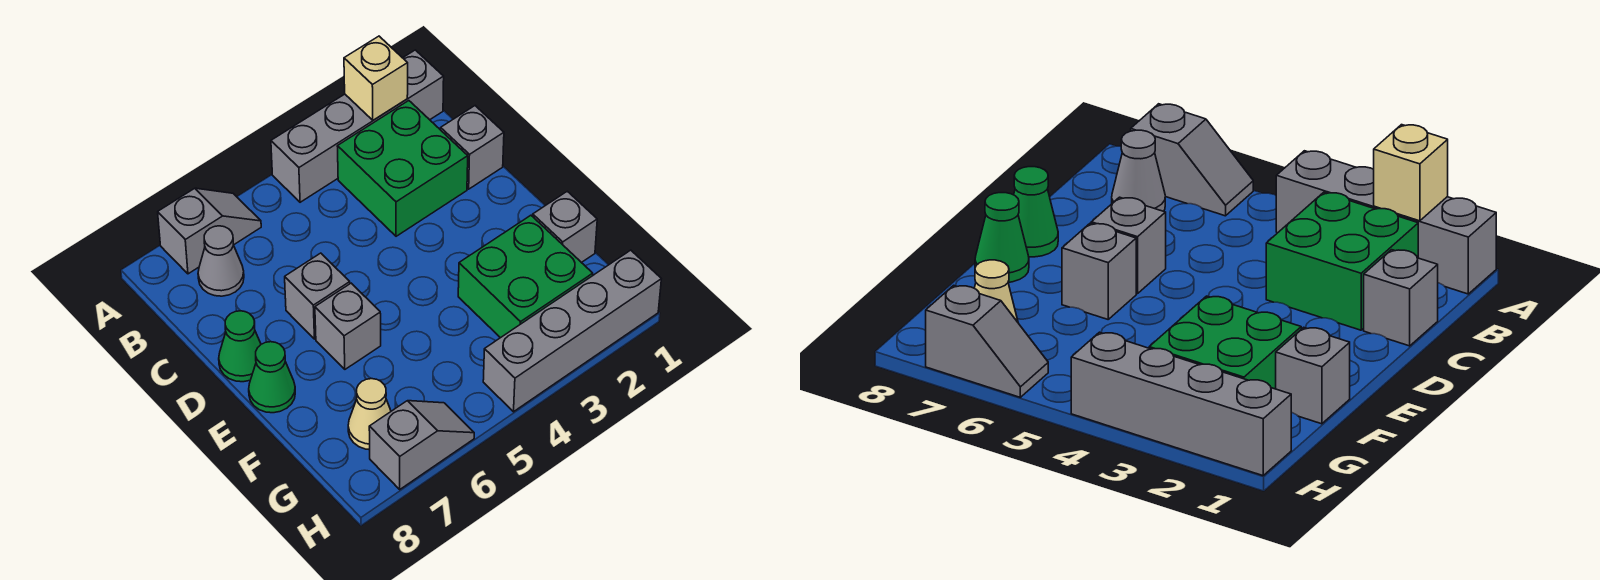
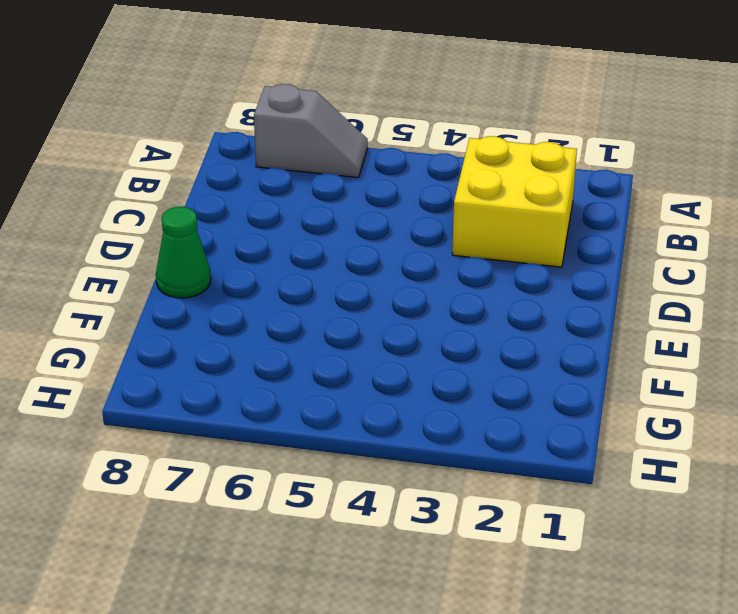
yellow brick B2:C3 level 1 -> green brick B2:C3 level 1
none -> grey brick A1:A4 level 1
none -> grey cone B7 level 1
none -> grey brick C1 level 1

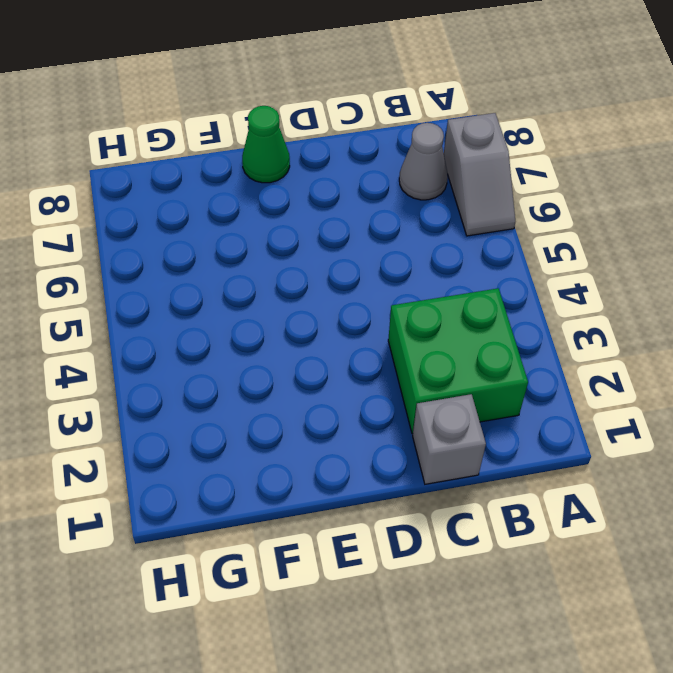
none -> grey brick A1:A4 level 1
none -> grey brick D6 level 1
none -> green cone D8 level 1

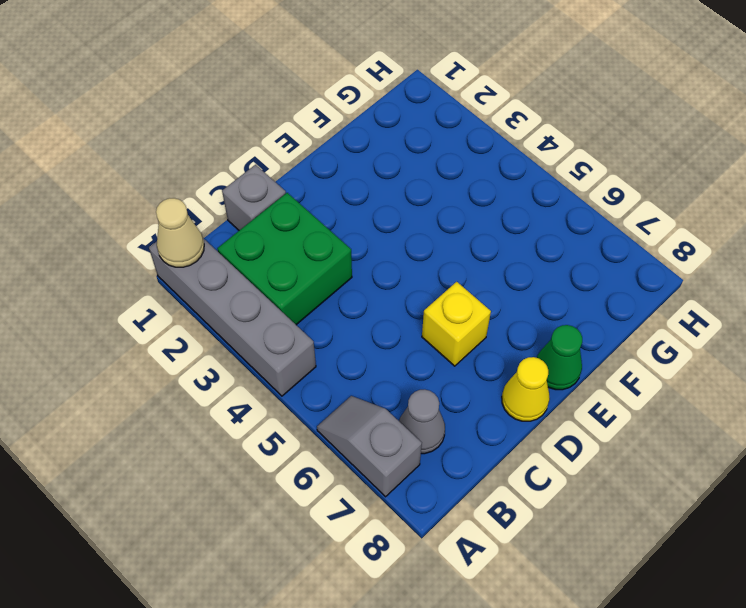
tan cone A1 level 2 -> tan cone G7 level 1
yellow brick D6 level 1 -> grey brick D6 level 1
yellow cone D8 level 1 -> green cone D8 level 1
none -> grey brick E6 level 1
none -> grey brick F1 level 1
none -> green brick F2:G3 level 1

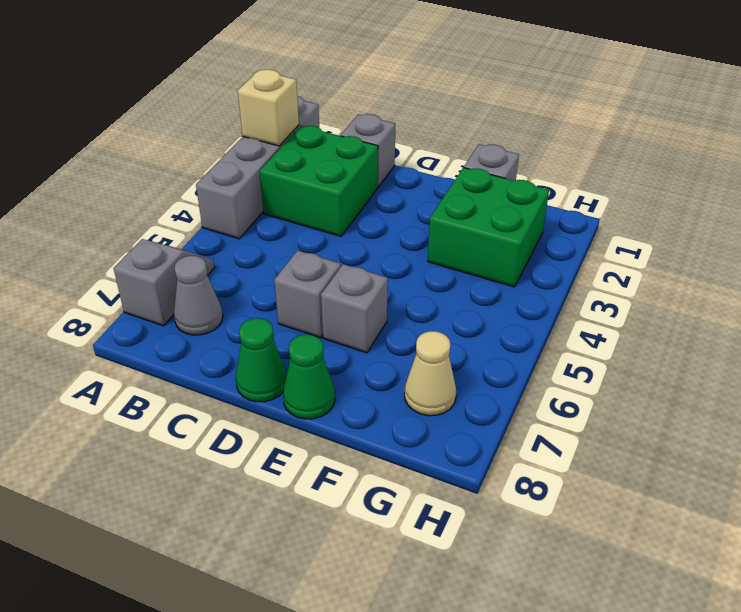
none -> grey brick H1:H4 level 1
none -> grey slope H6:H7 level 1 top 7

